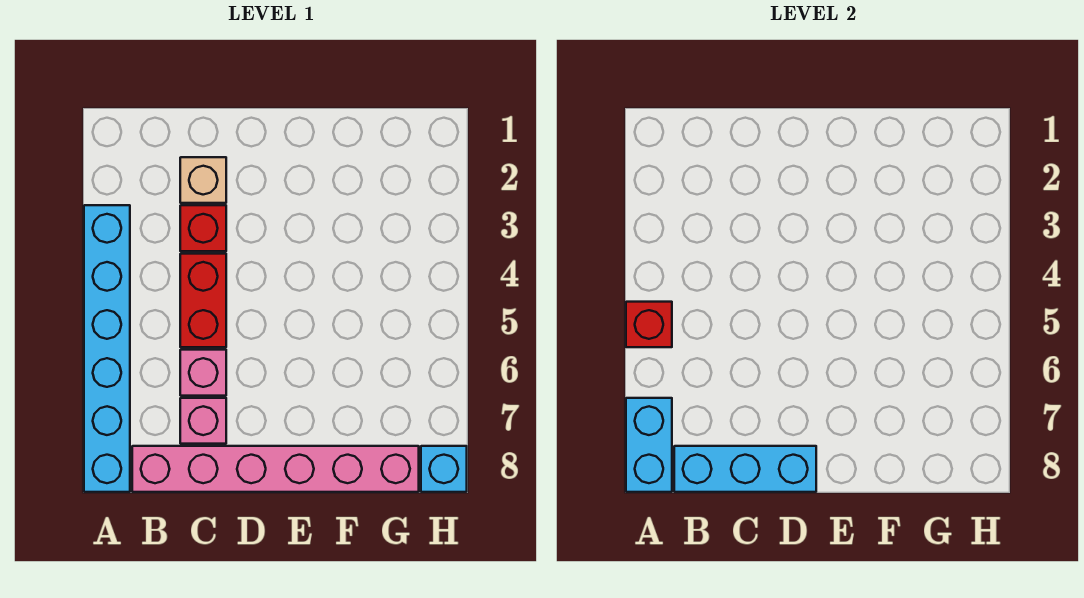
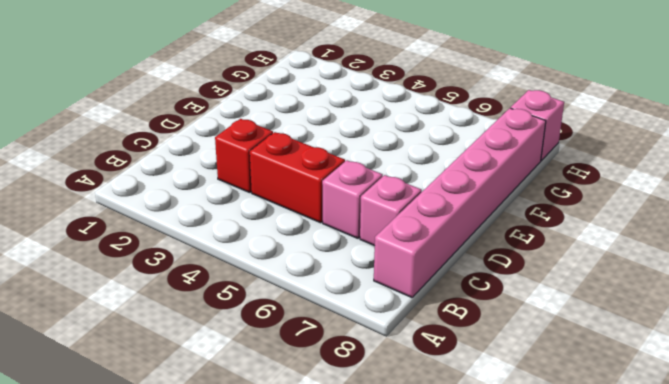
pink brick H8 level 1 -> cyan brick H8 level 1
none -> cyan brick A3:A8 level 1
none -> tan brick C2 level 1

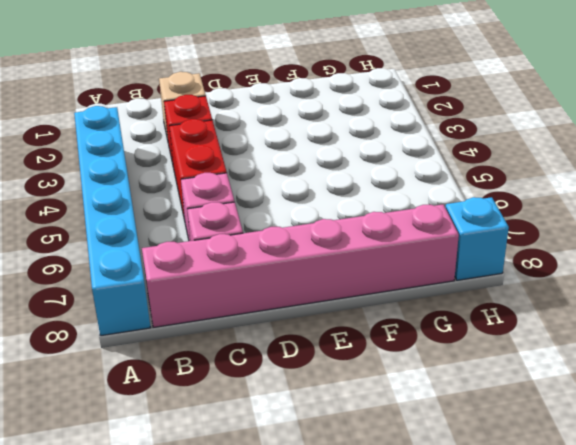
none -> red brick A5 level 2
none -> cyan brick A7:A8 level 2

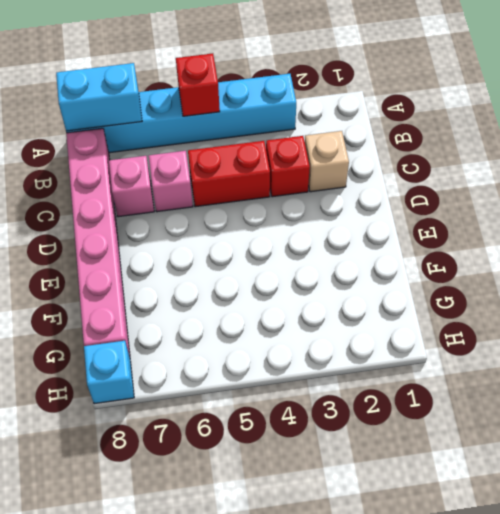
none -> cyan brick B8:D8 level 2

